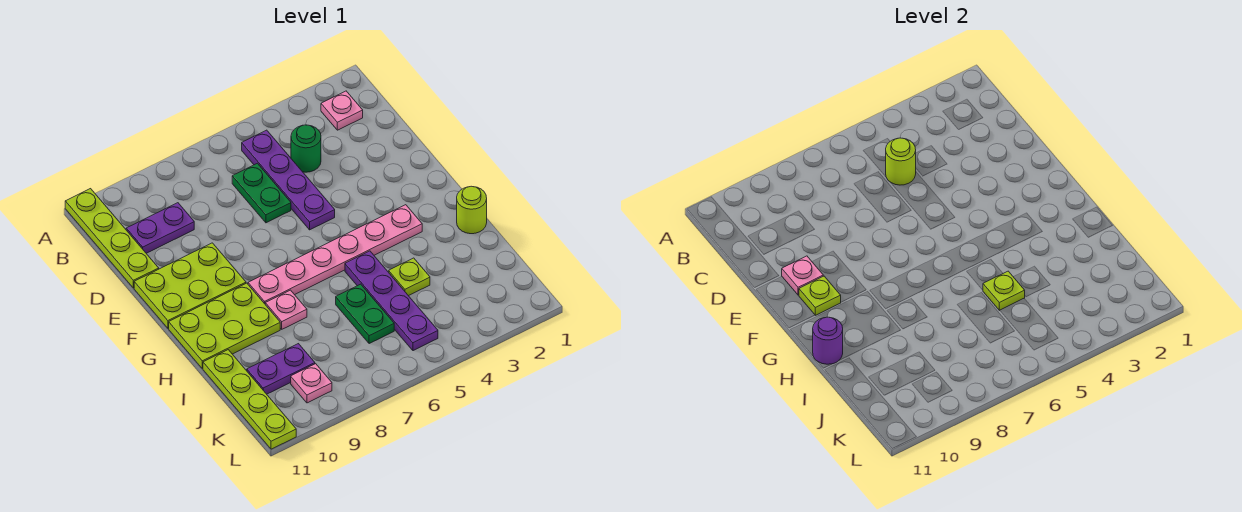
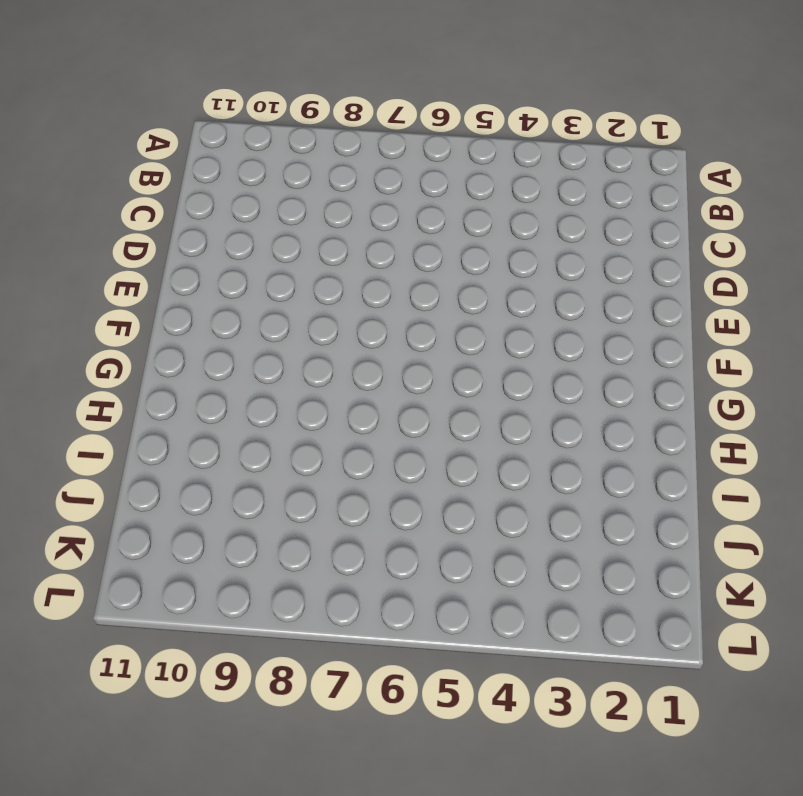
none -> lime plate A11:D11 level 1
none -> pink plate B2 level 1
none -> purple plate B5:E5 level 1

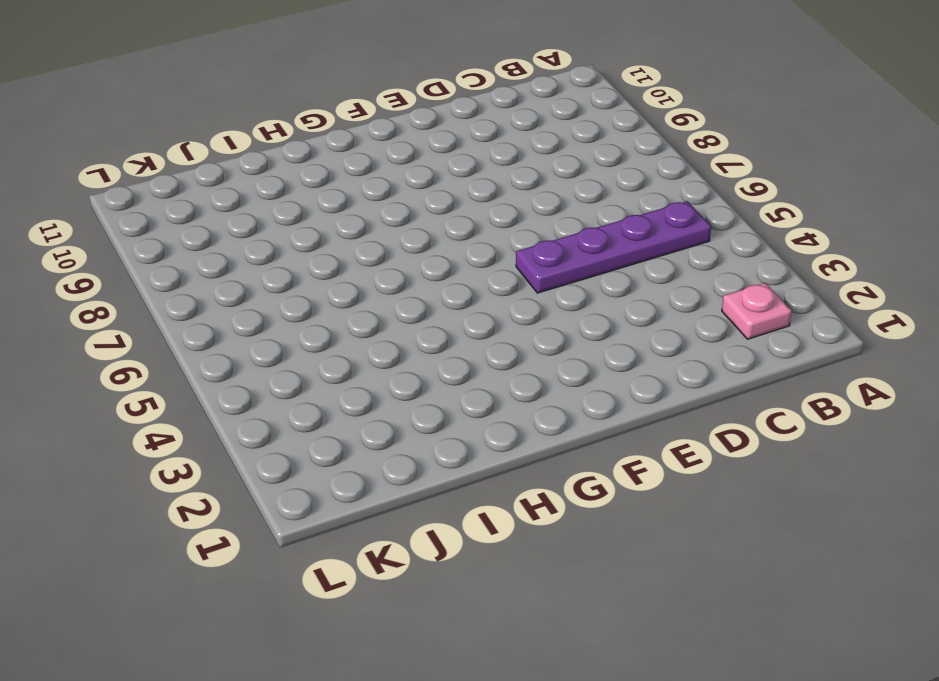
none -> lime plate A11:D11 level 1
none -> green round brick C4 level 1
none -> green plate C6:D6 level 1

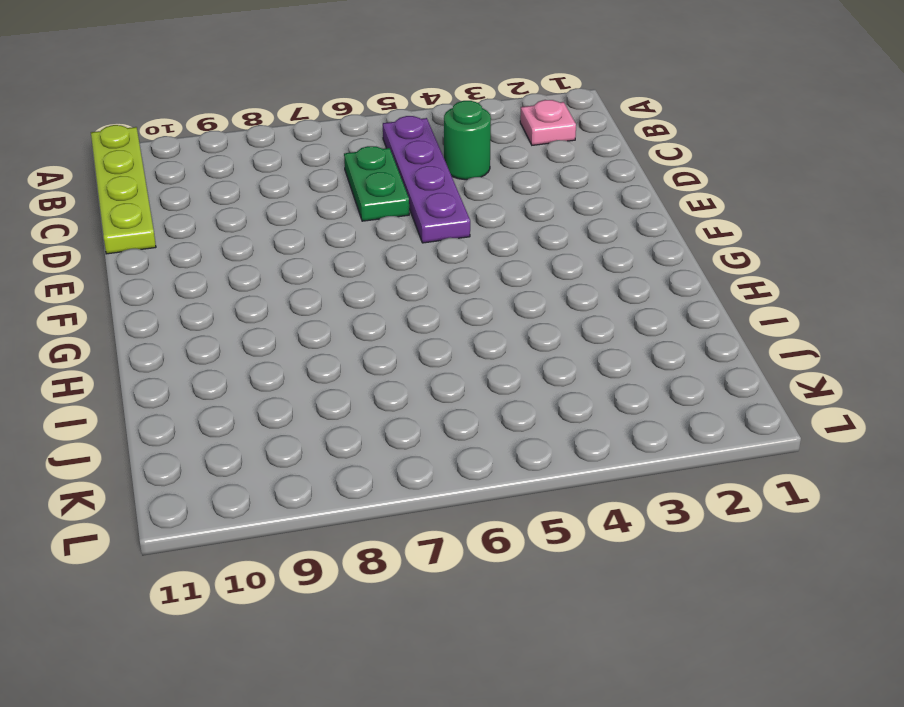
none -> purple plate C9:C10 level 1
none -> lime plate E9:F11 level 1
none -> pink plate G3:G8 level 1

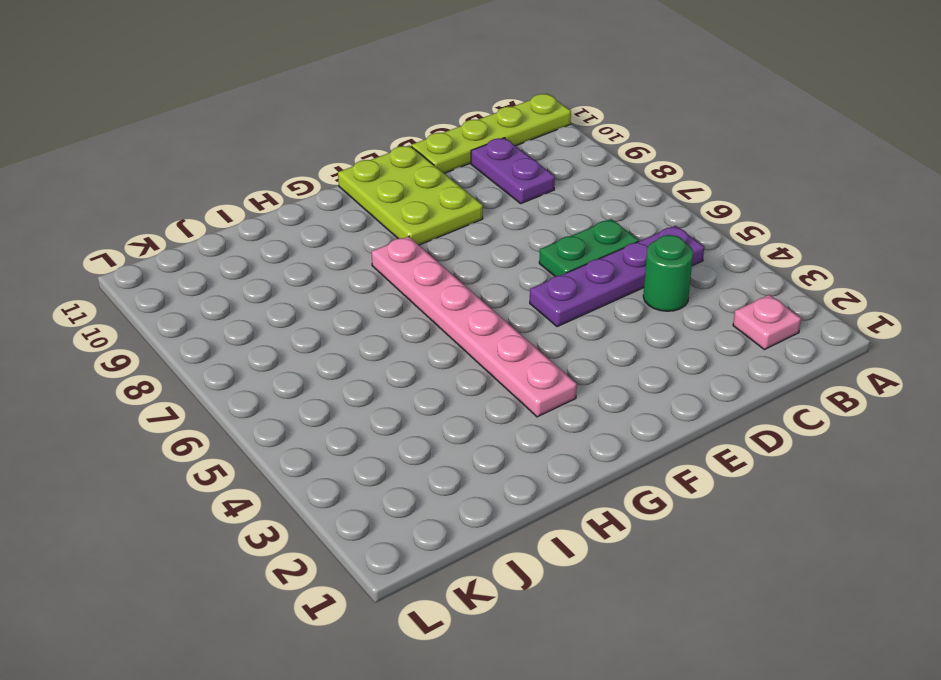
none -> lime plate G9:H11 level 1
none -> lime round brick H1 level 1
none -> purple plate H5:K5 level 1

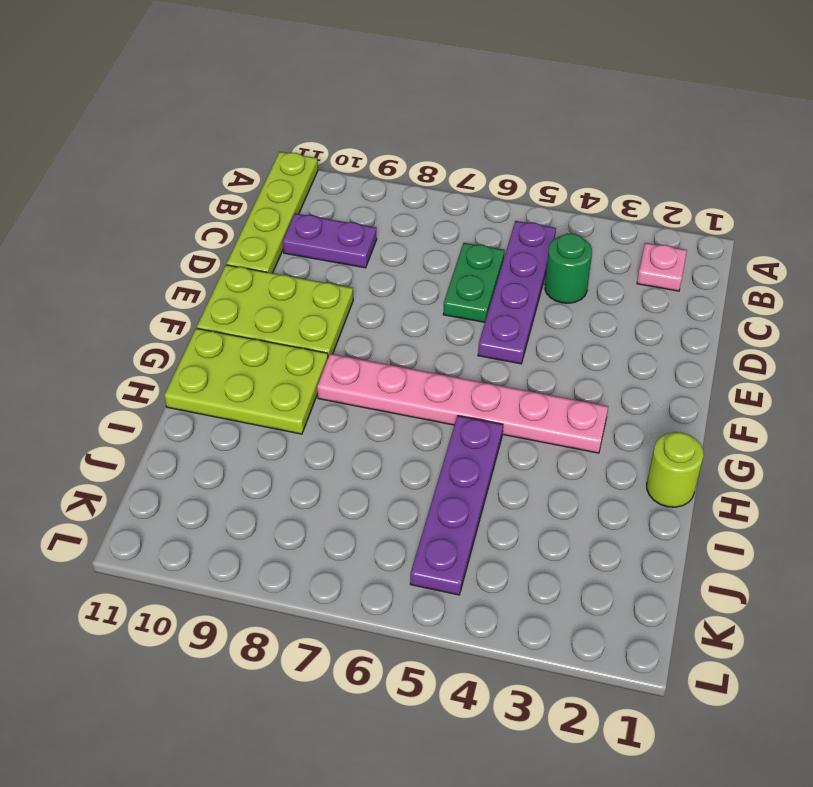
none -> pink plate H8 level 1
none -> lime plate I4 level 1
none -> green plate I6:J6 level 1

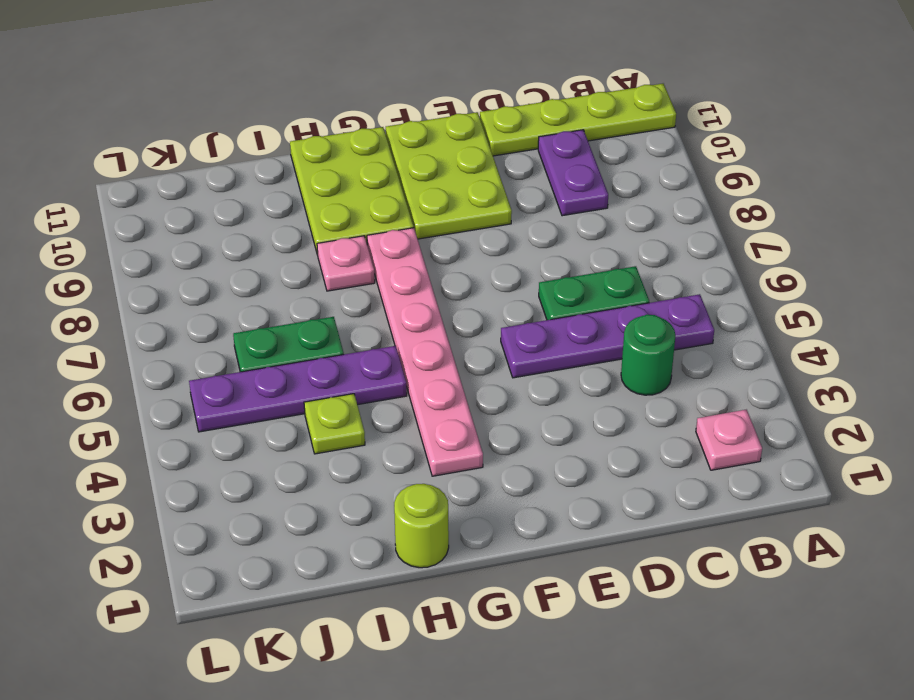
none -> lime plate I11:L11 level 1
none -> purple plate J9:J10 level 1
none -> pink plate K9 level 1

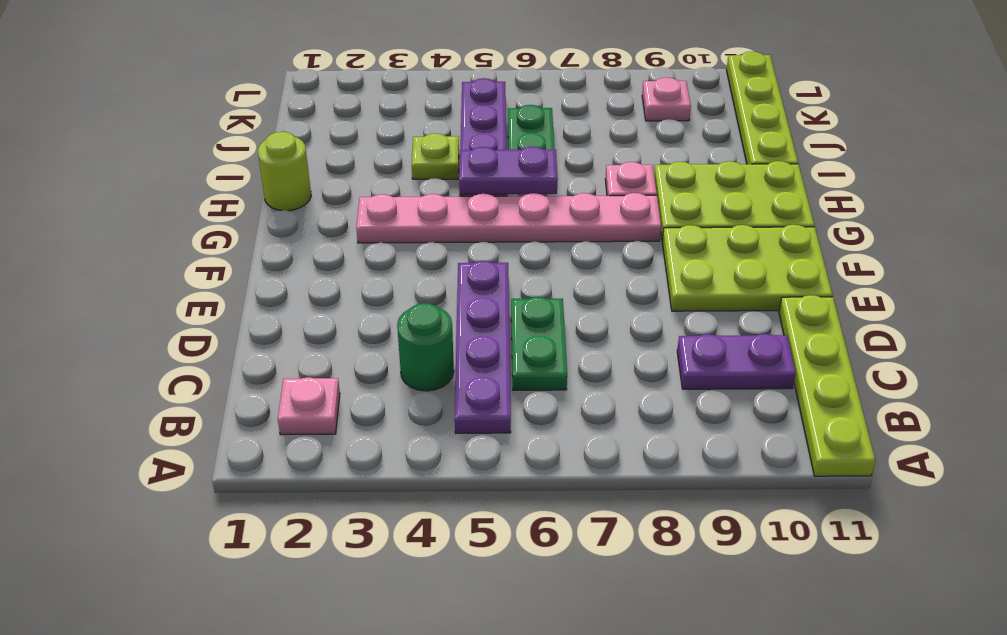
purple plate H5:H6 level 2 -> purple plate J9:J10 level 1
none -> lime round brick C5 level 2
none -> pink plate E10 level 2
none -> lime plate F10 level 2

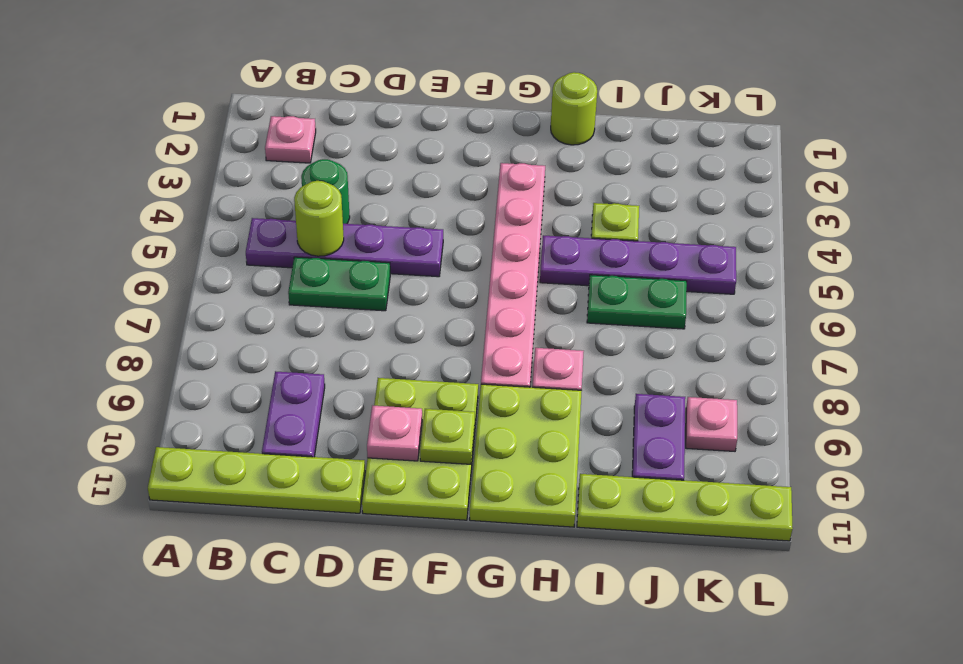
none -> purple round brick H11 level 2
none -> lime plate I5 level 2

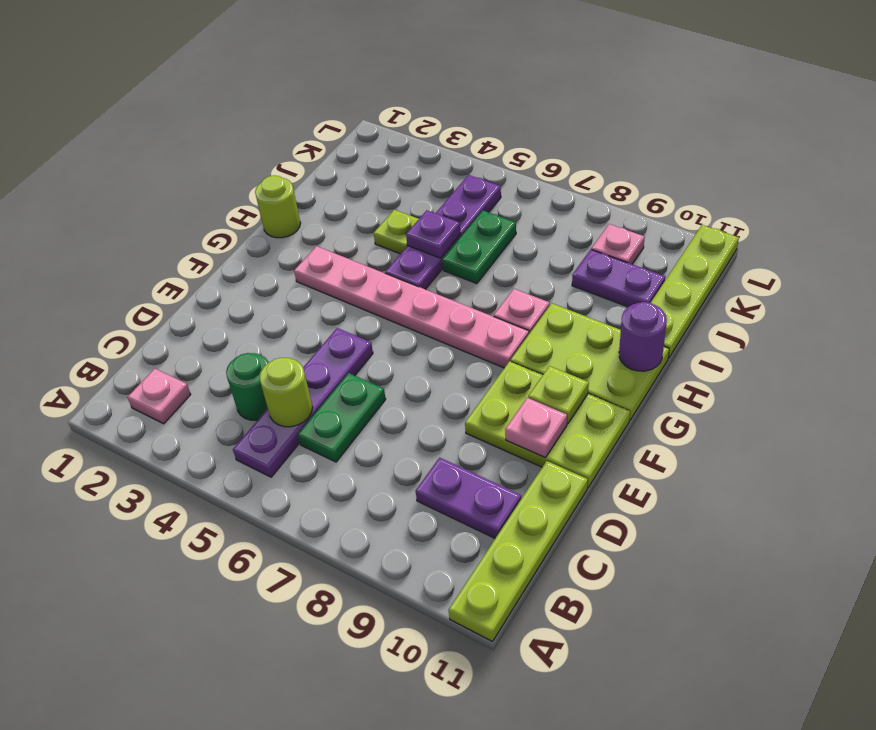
purple plate I5 level 2 -> lime plate I5 level 2

